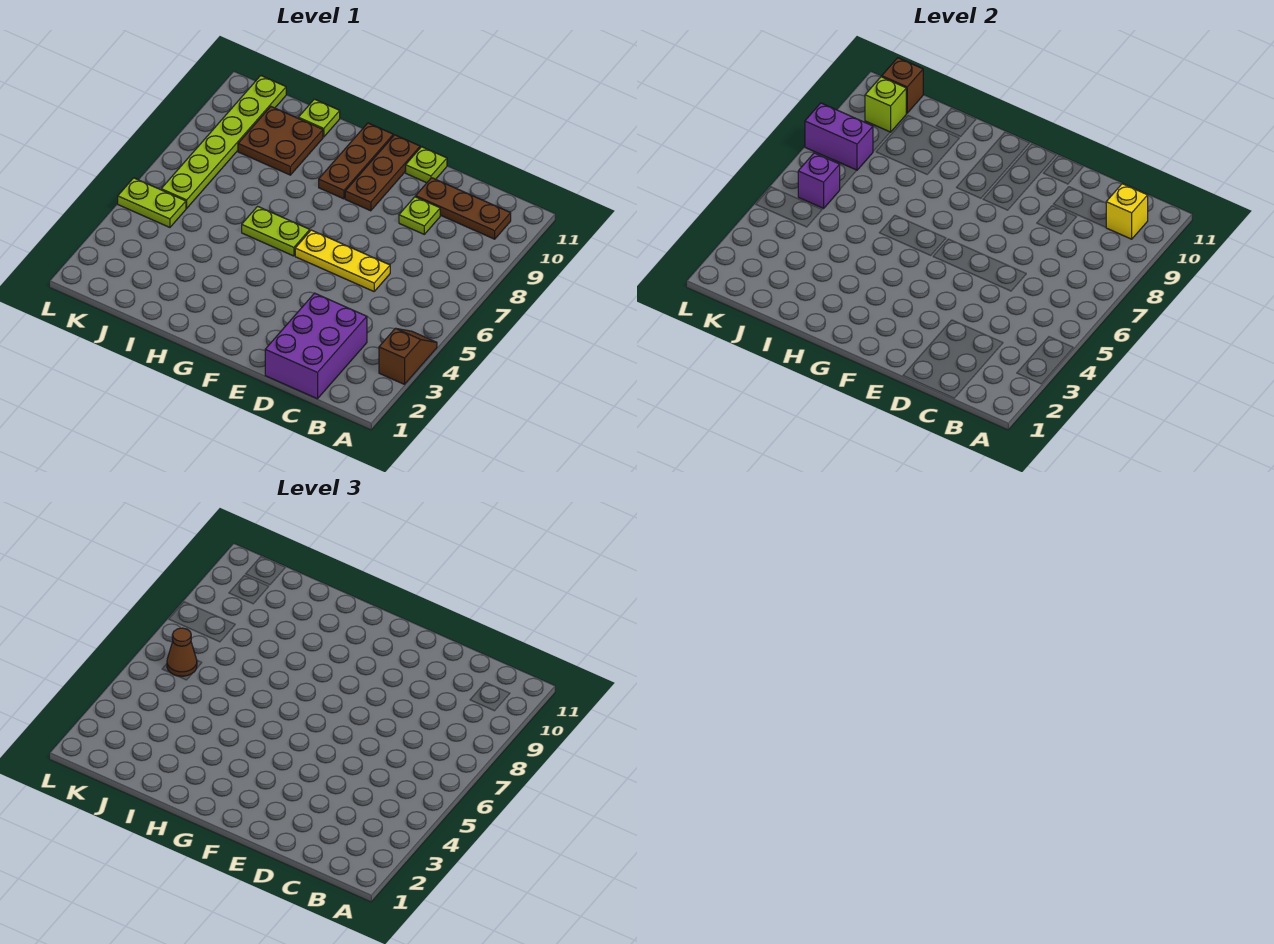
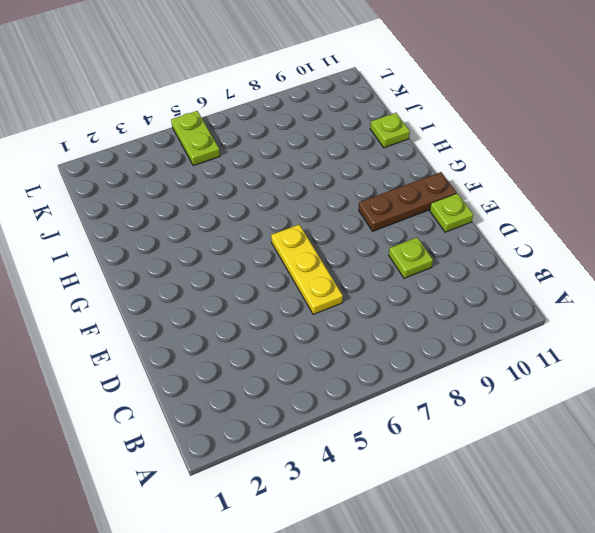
none -> brown slope A3:A4 level 1 top 3
none -> brown plate B10:D10 level 1
none -> purple brick C1:D3 level 1

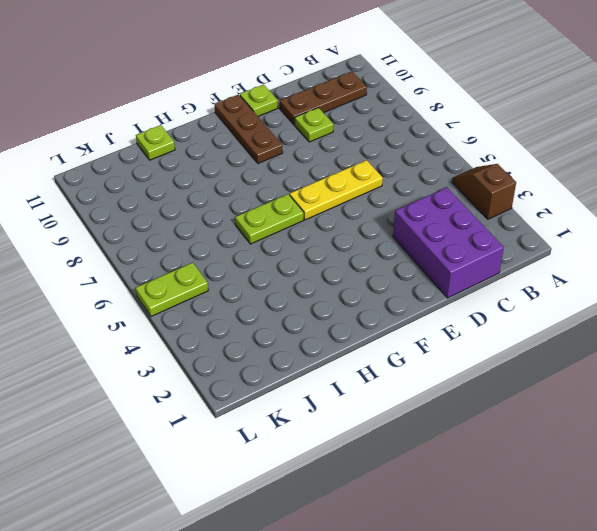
none -> brown plate G9:G11 level 1
none -> brown plate I9:J10 level 1
none -> lime plate K6:K11 level 1

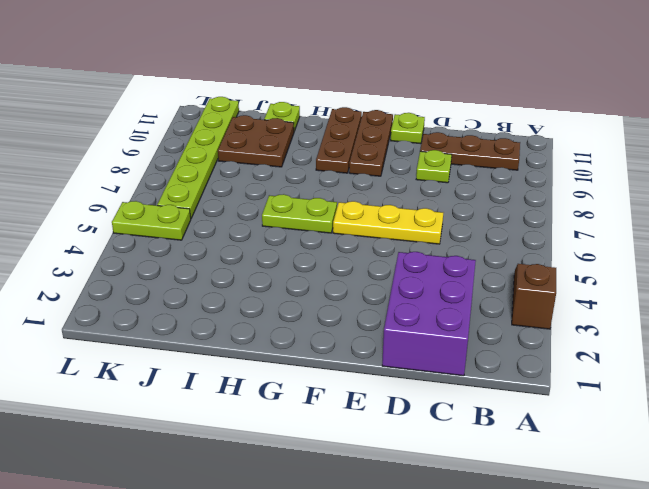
none -> yellow brick B10 level 2
none -> purple brick K6 level 2
none -> purple brick K8:L8 level 2

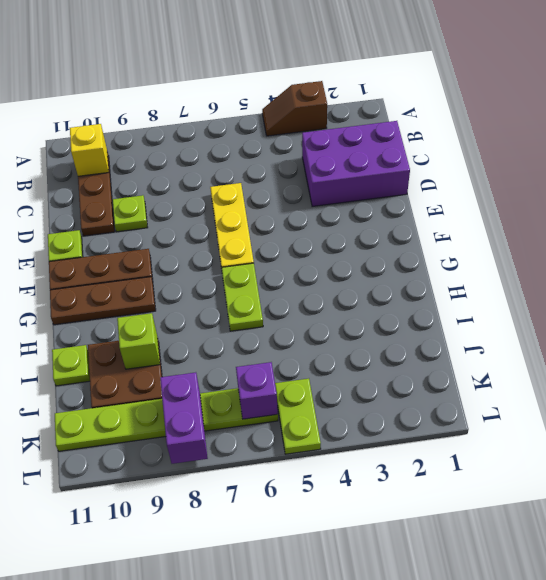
lime brick I9 level 2 -> lime brick K10 level 2
none -> brown brick K11 level 2
none -> brown cone K6 level 3

